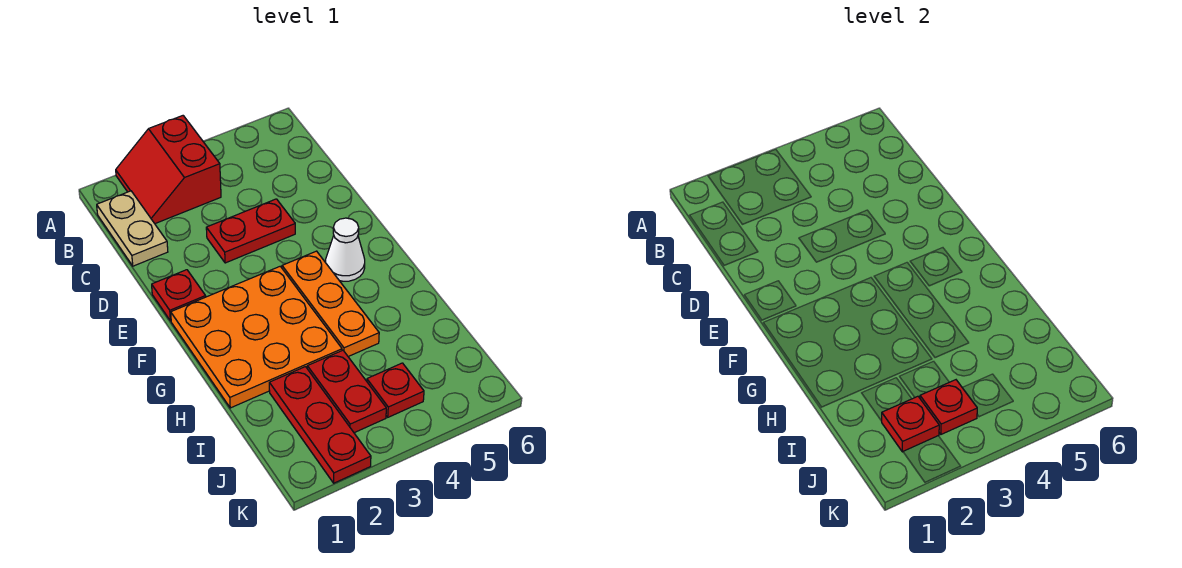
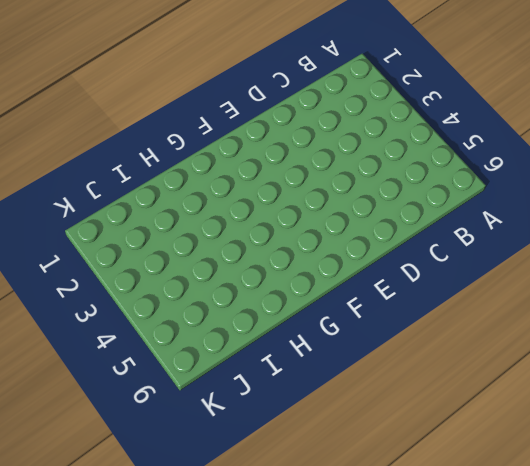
none -> red slope A2:B3 level 1 top 3
none -> tan plate B1:C1 level 1
none -> red plate D3:D4 level 1

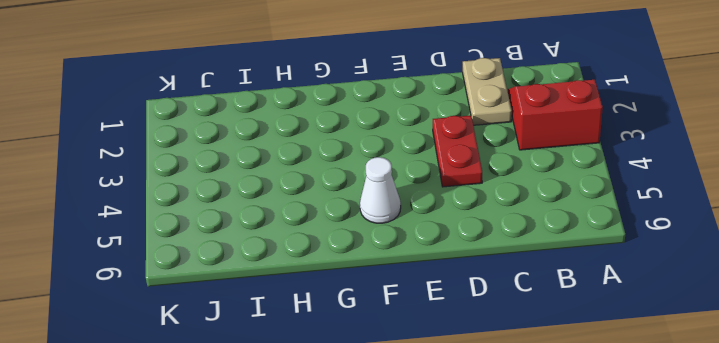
tan plate C1:C2 level 1 -> tan plate B1:C1 level 1
none -> red plate E1 level 1
none -> orange plate F1:H3 level 1
none -> orange plate F4:H4 level 1

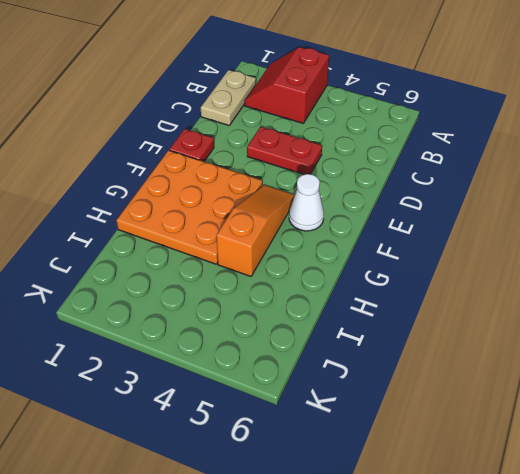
orange slope F4:H4 level 1 top H -> orange plate F4:H4 level 1
none -> red plate I2:K2 level 1
none -> red plate I3:J3 level 1
none -> red plate J4 level 1

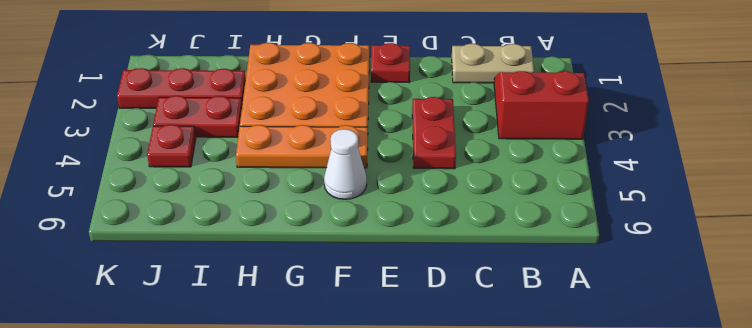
none -> red plate J2 level 2
none -> red plate J3 level 2

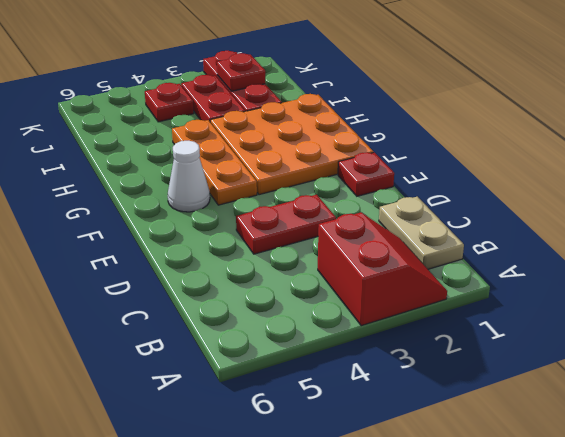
none -> red plate J3 level 2

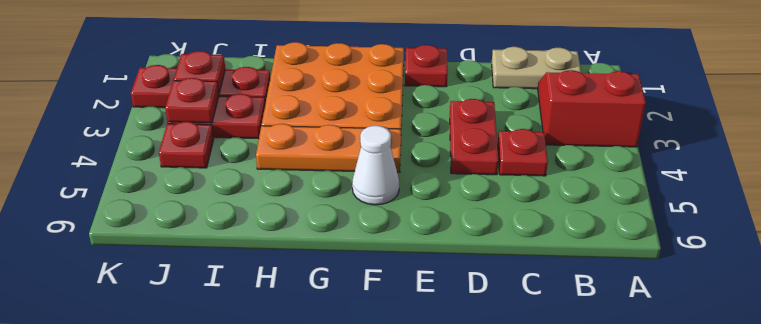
red plate C4 level 1 -> none

